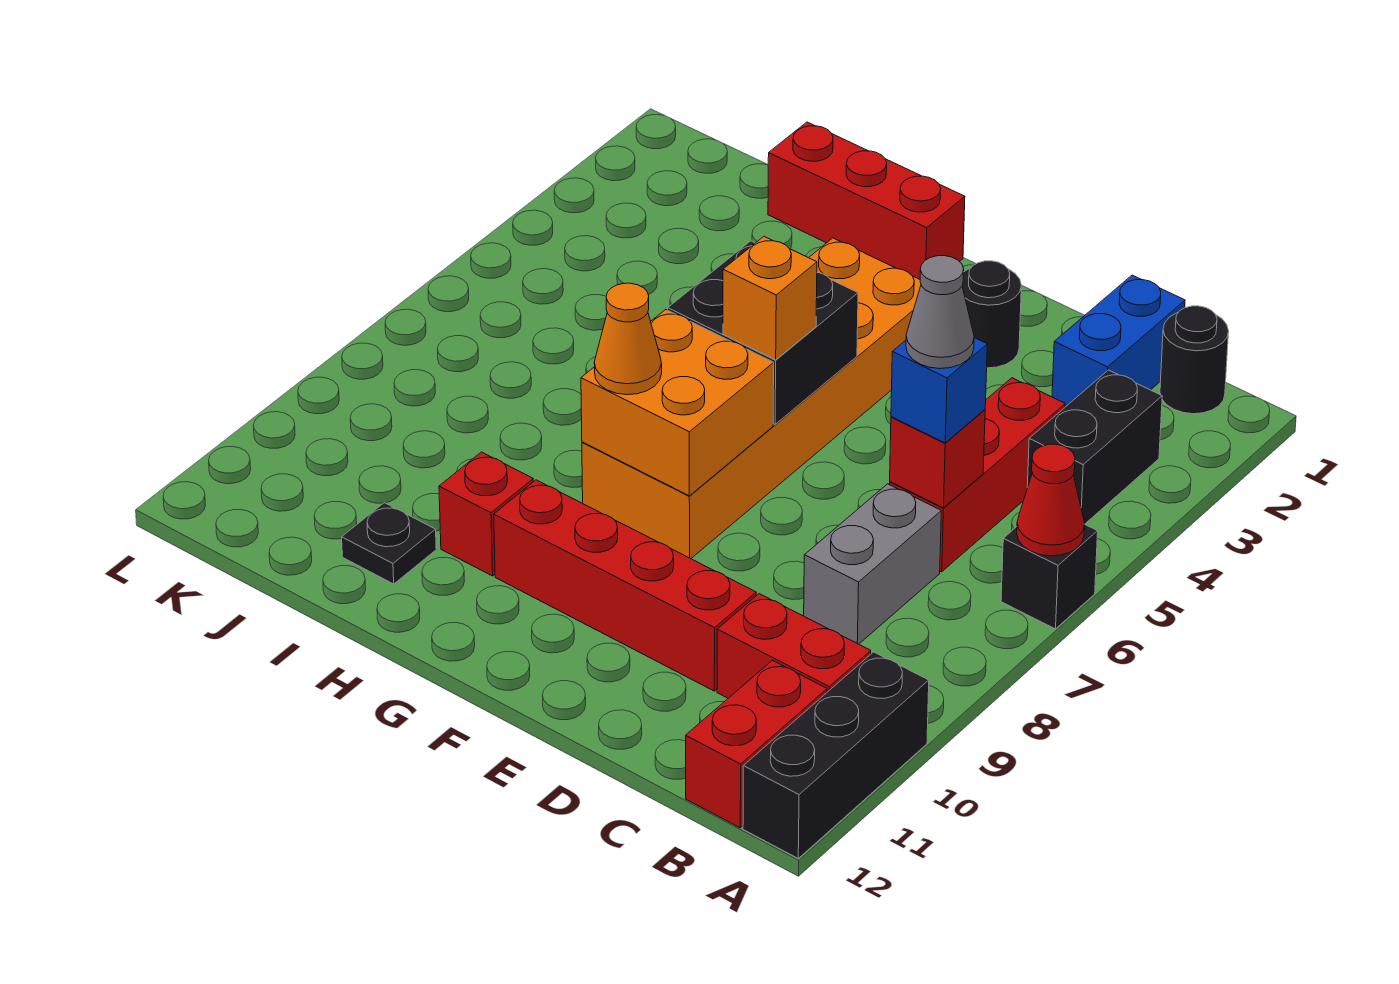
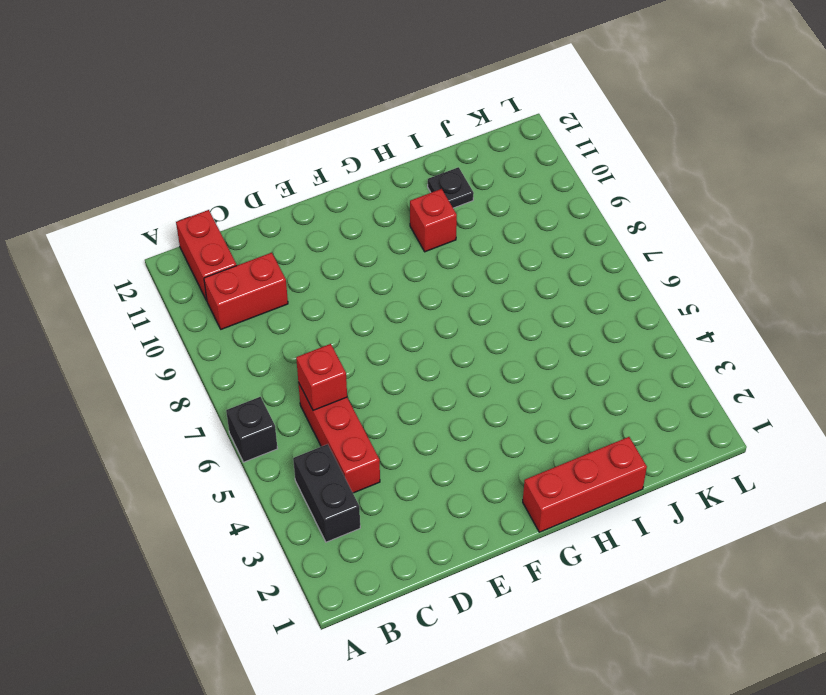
none -> black brick A10:A12 level 1
none -> black round brick B1 level 1
none -> blue brick C1:C2 level 1

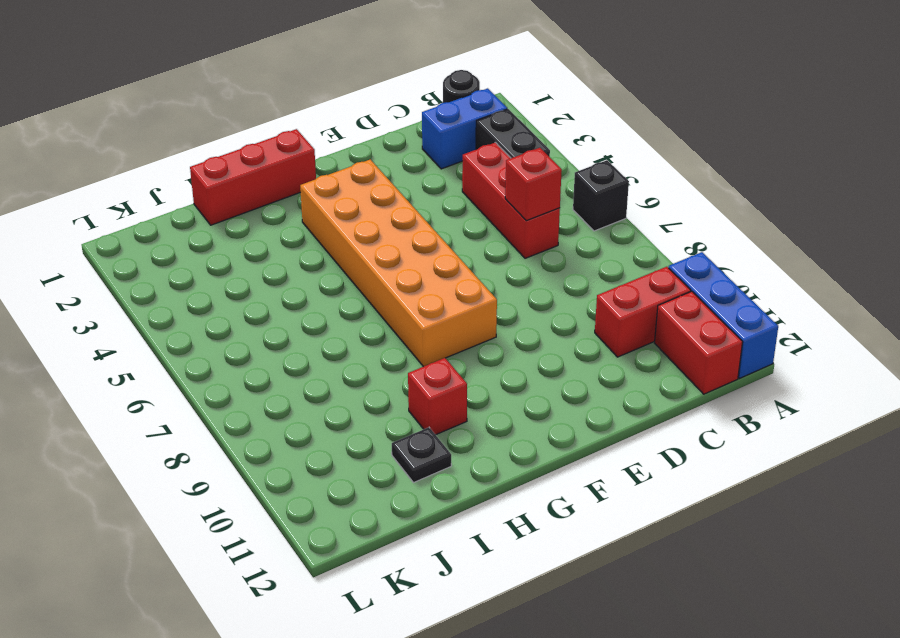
blue brick A10:A12 level 1 -> black brick A10:A12 level 1
blue brick B2:C2 level 1 -> blue brick C1:C2 level 1
none -> grey brick C7:C8 level 1
none -> red brick D10:G10 level 1
none -> black round brick E2 level 1

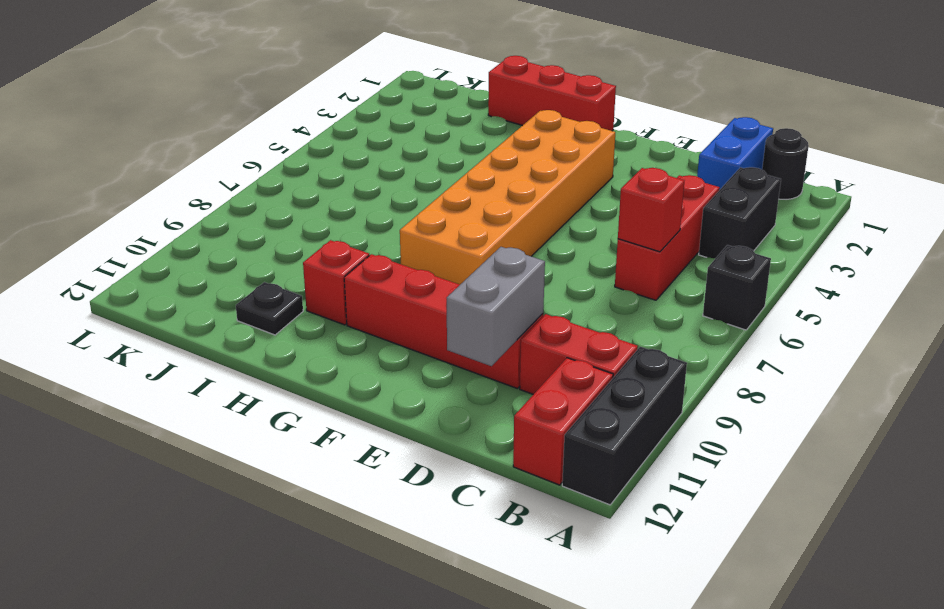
grey brick D10:D11 level 2 -> grey brick C7:C8 level 1
none -> black round brick E2 level 1
none -> red cone A6 level 2
none -> black brick F5:G6 level 2

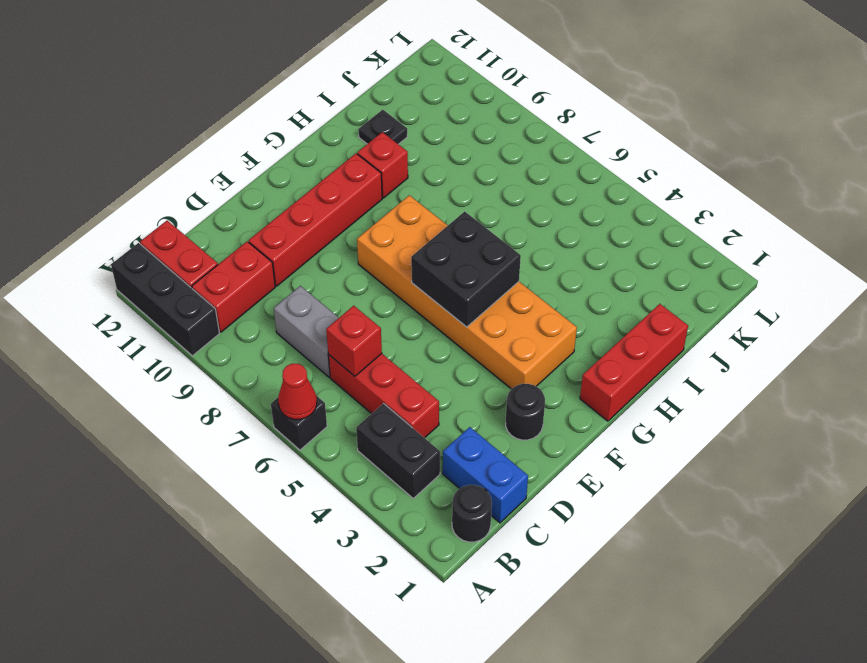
none -> orange brick F7:G8 level 2
none -> blue brick C6 level 3
none -> orange brick F6 level 3

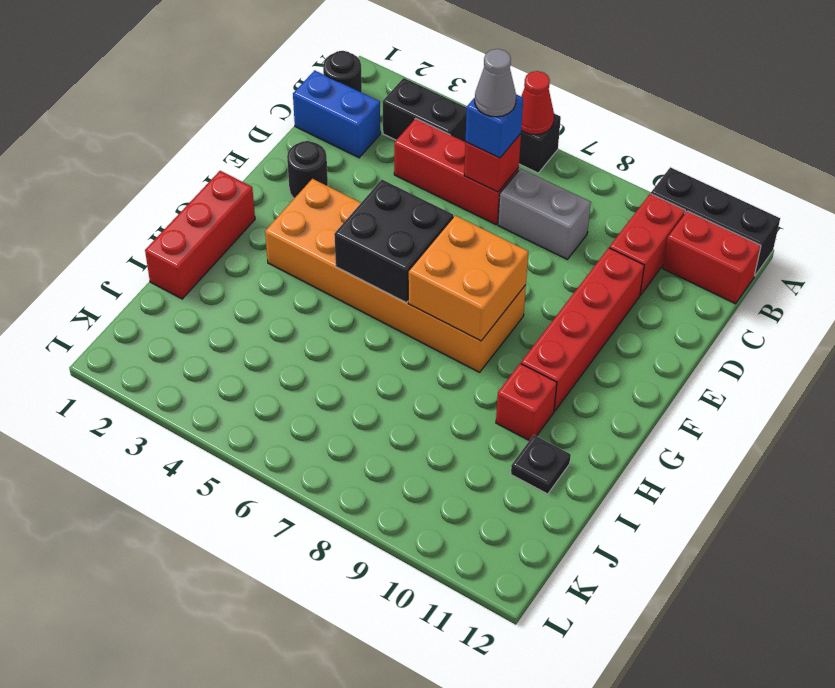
none -> orange brick F6 level 3
none -> orange cone G8 level 3

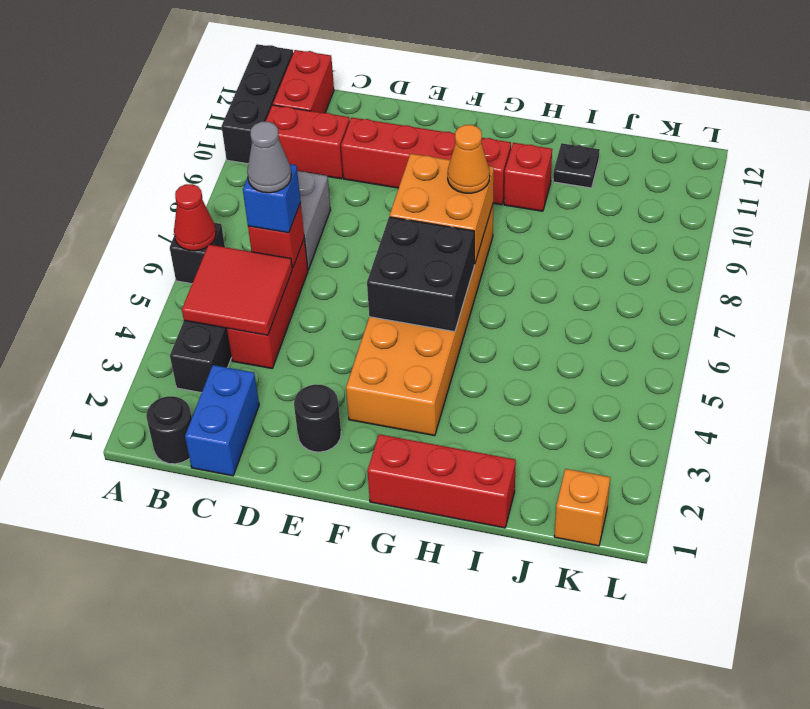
red tile B4:C5 level 2 -> none
orange brick K1 level 1 -> orange brick F6 level 3

